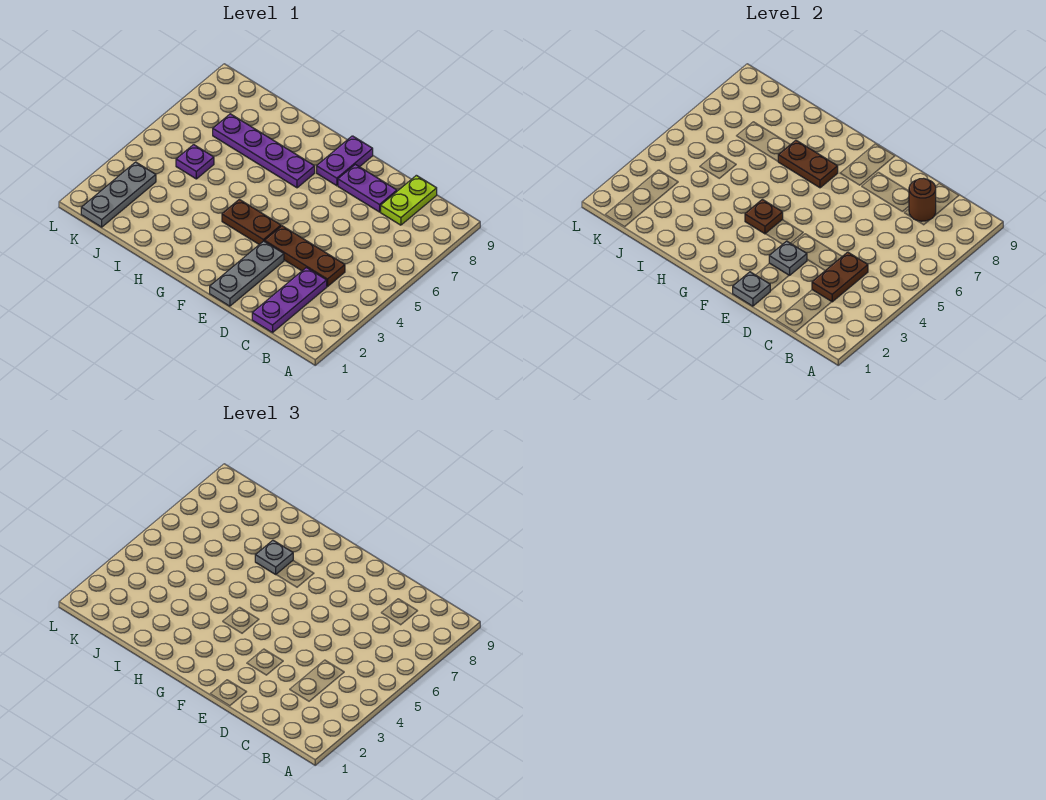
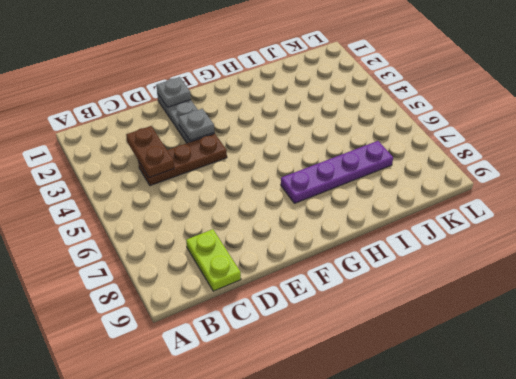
none -> purple plate C1:C3 level 1
none -> purple plate D8:E8 level 1
none -> brown plate F4:G4 level 1

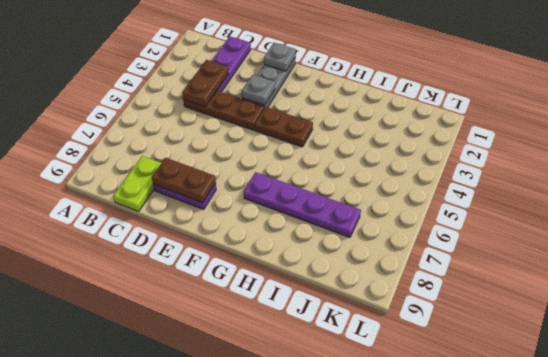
brown plate D8:E8 level 2 -> brown plate G7:H7 level 2
none -> purple plate F8:F9 level 1
none -> purple plate J5 level 1
none -> grey plate K1:K3 level 1

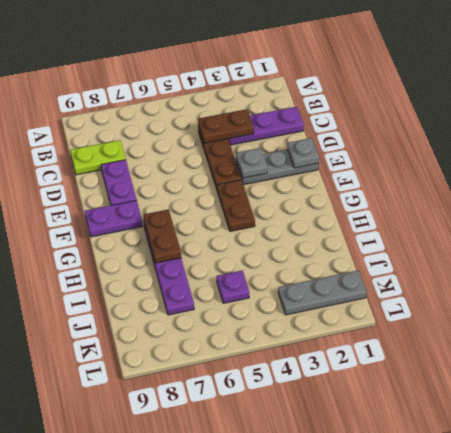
none -> brown round brick C8 level 2
none -> brown plate G4 level 2
none -> grey plate H7 level 3

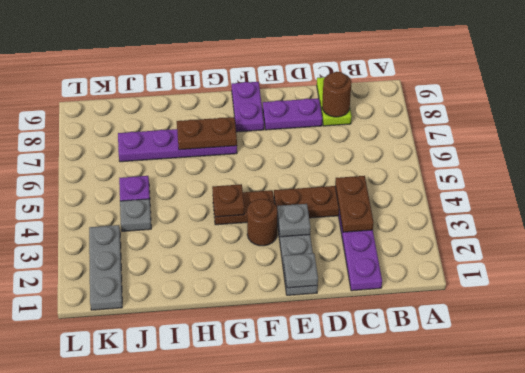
brown round brick F3 level 1 -> none
grey plate J4 level 1 -> grey plate H7 level 3

